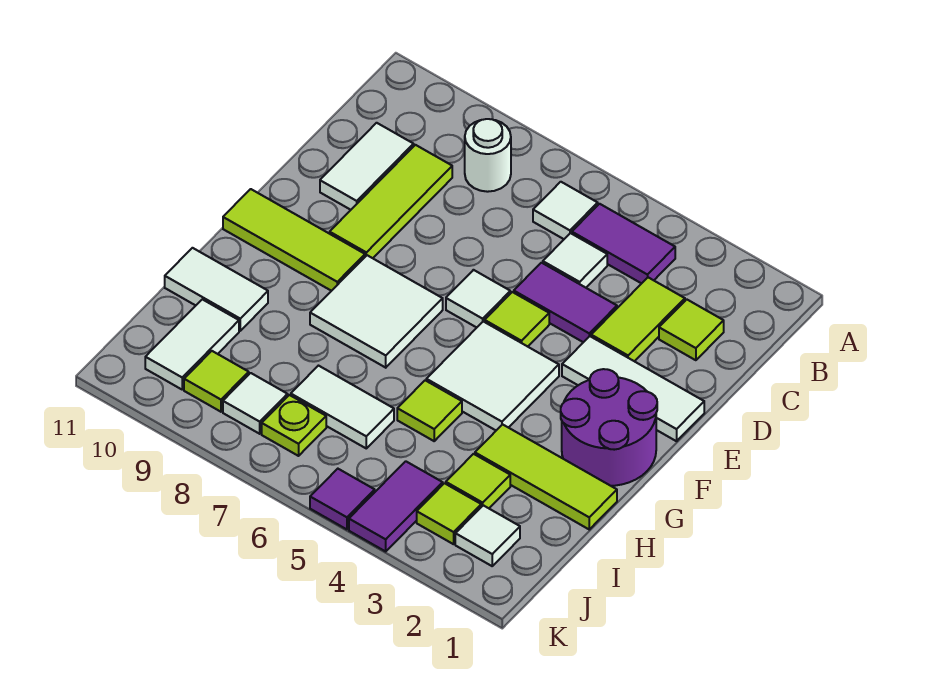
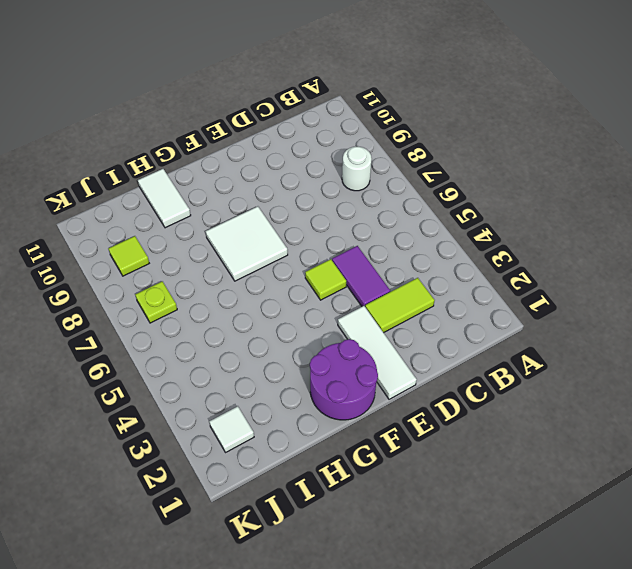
none -> purple tile B4:B5 level 1
none -> white tile B6 level 1
none -> lime tile C2 level 1

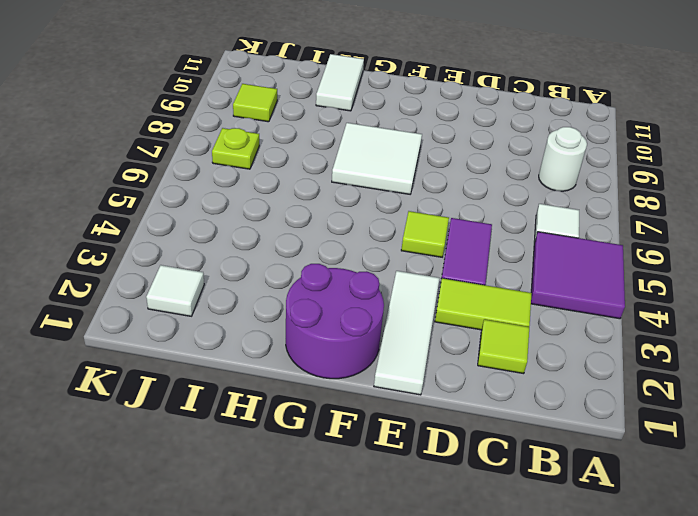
purple tile A4:B5 level 1 -> purple tile B4:B5 level 1
none -> white tile C5 level 1
none -> lime tile C9:E9 level 1
none -> white tile C10:D10 level 1

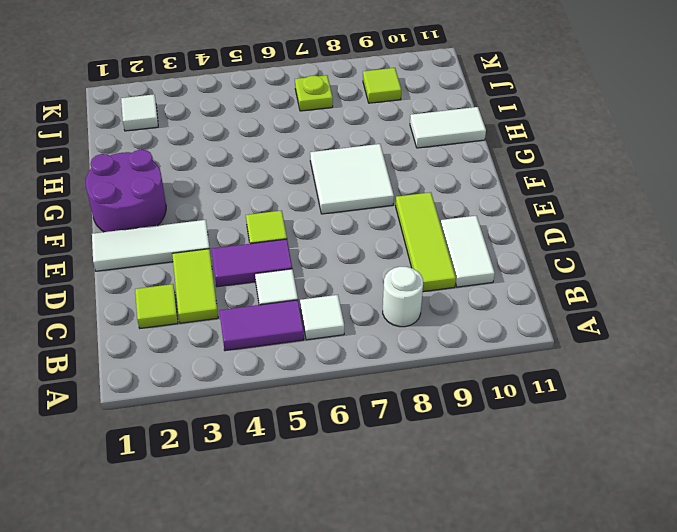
none -> white tile E6 level 1
none -> white tile F4:G5 level 1
none -> lime tile F9:F11 level 1

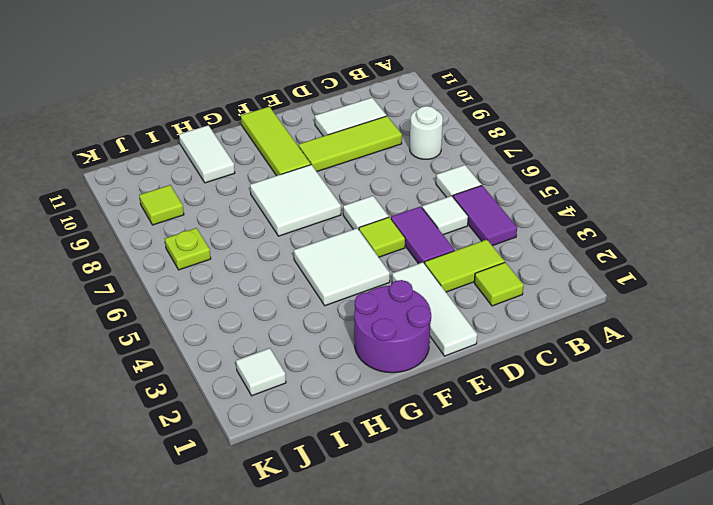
none -> lime tile H1:H3 level 1
none -> lime tile H5 level 1
none -> lime tile I3 level 1

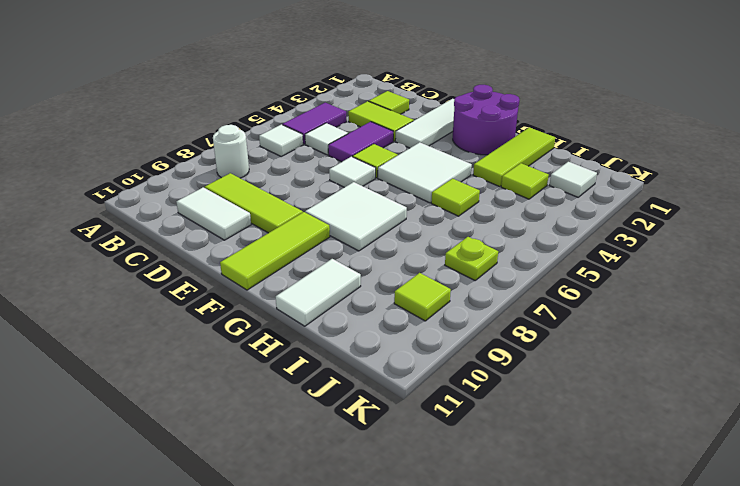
none -> white tile I6:I7 level 1
none -> white tile I10:J10 level 1
none -> lime tile J3 level 1

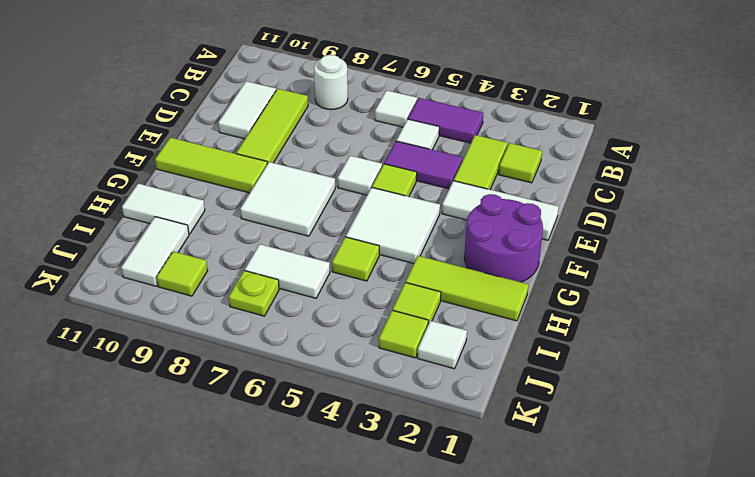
none -> purple tile J4:K4 level 1
none -> white tile J8 level 1
none -> purple tile K5 level 1

